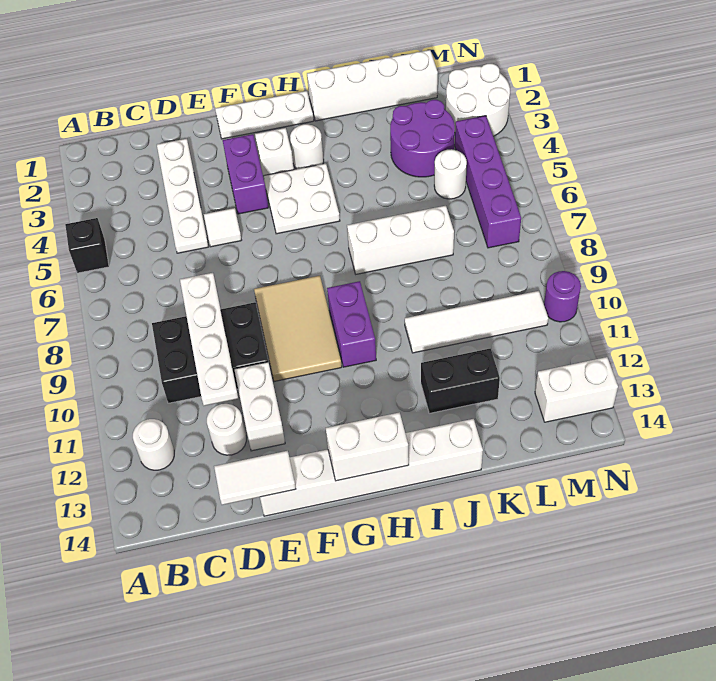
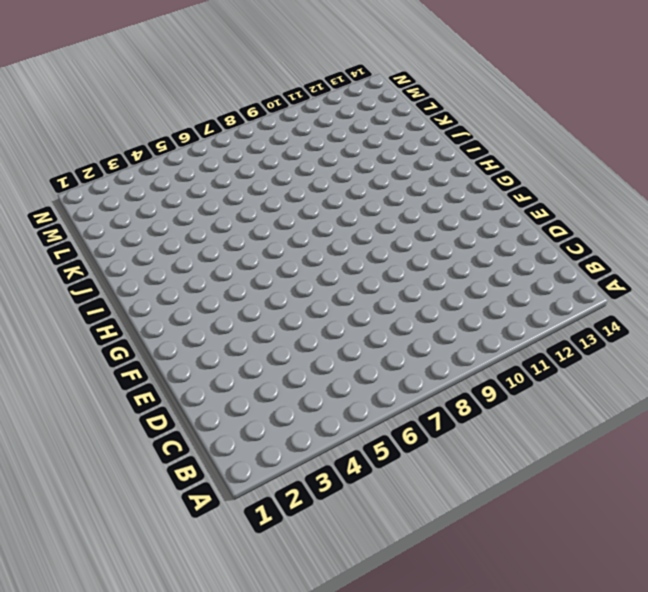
none -> black brick A5 level 1
none -> white round brick B12 level 1
none -> black brick C9:E10 level 1

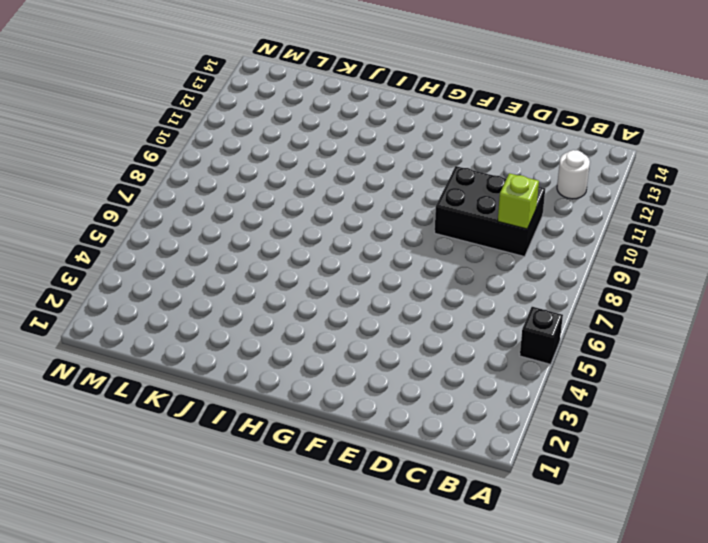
lime brick C9 level 2 -> none
none -> white plate D2:D5 level 1
none -> white round brick D12 level 1
none -> white tile E5 level 1

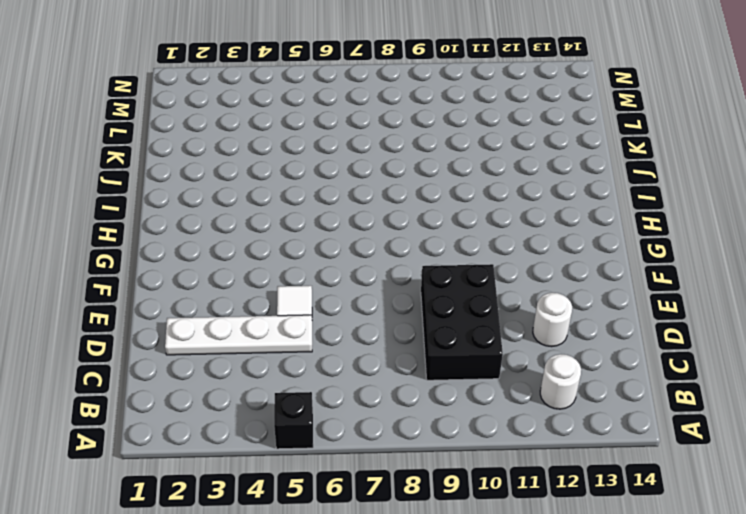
none -> white brick E11:E12 level 1
none -> white brick E14:J14 level 1
none -> white plate F1:H1 level 1

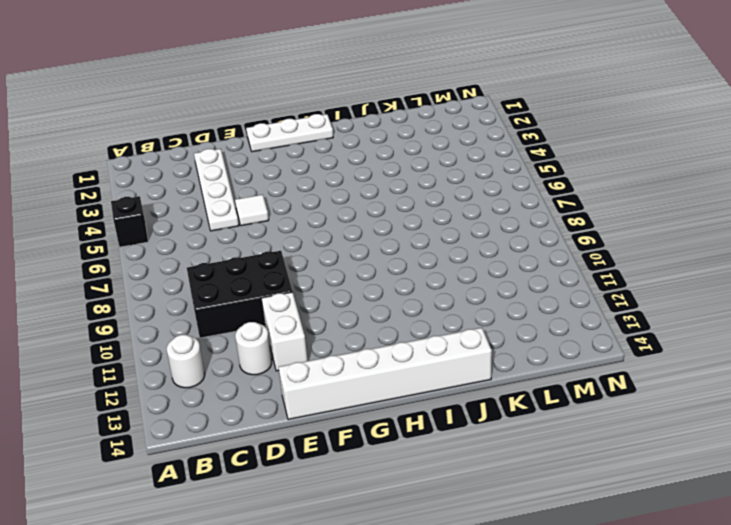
none -> purple brick F3:F4 level 1
none -> tan tile F8:G10 level 1
none -> white brick G3 level 1

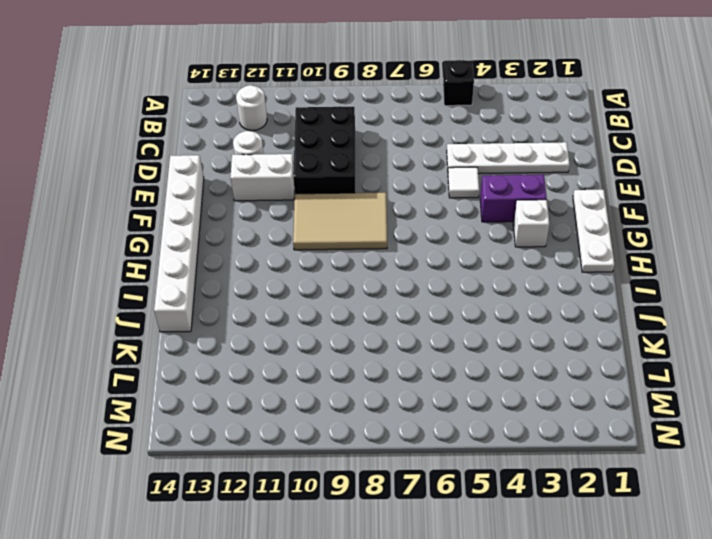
none -> white plate G4:H5 level 1
none -> white round brick H3 level 1
none -> purple brick H9:H10 level 1

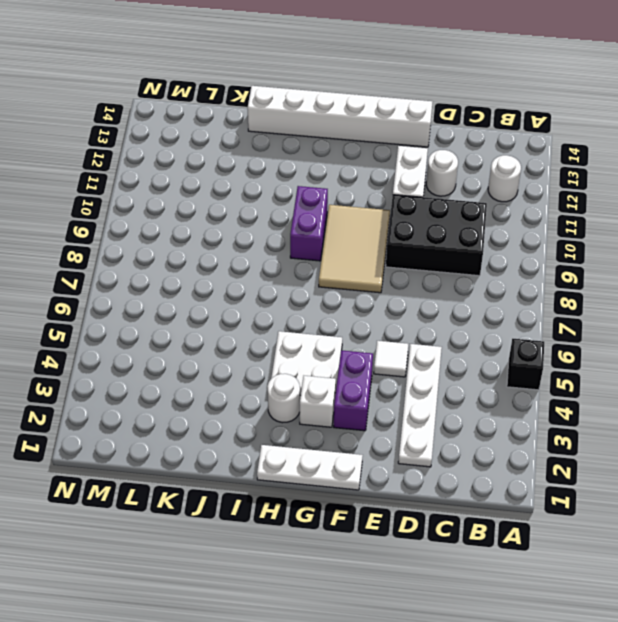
none -> white brick I1:L1 level 1
none -> white brick I7:K7 level 1
none -> white tile J10:M10 level 1

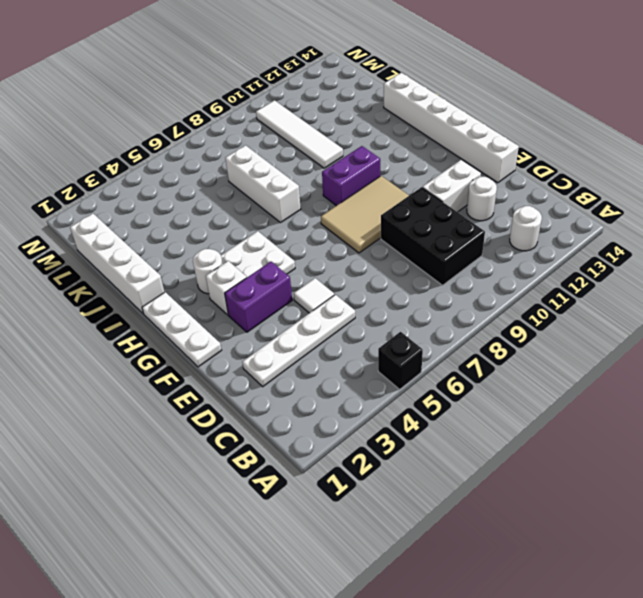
none -> black brick J12:K12 level 1
none -> purple round brick K3:L4 level 1
none -> white round brick L5 level 1

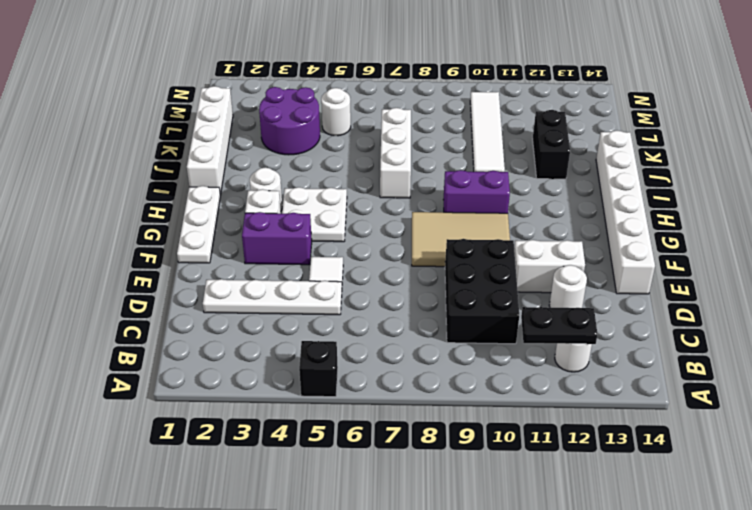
black plate B11:B12 level 2 -> none
none -> white round brick M2:N3 level 1
none -> purple brick M4:M7 level 1
none -> white brick M13:N13 level 1

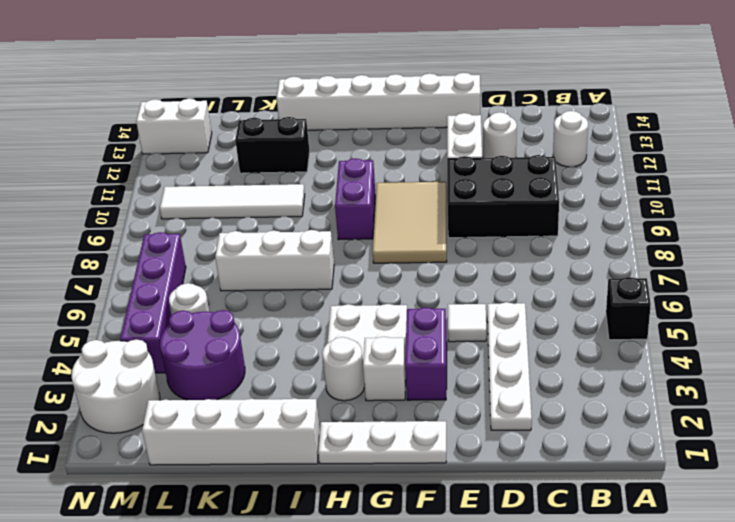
none -> purple round brick N10 level 1
none -> white plate D8:D11 level 2
none -> white tile D14:E14 level 2

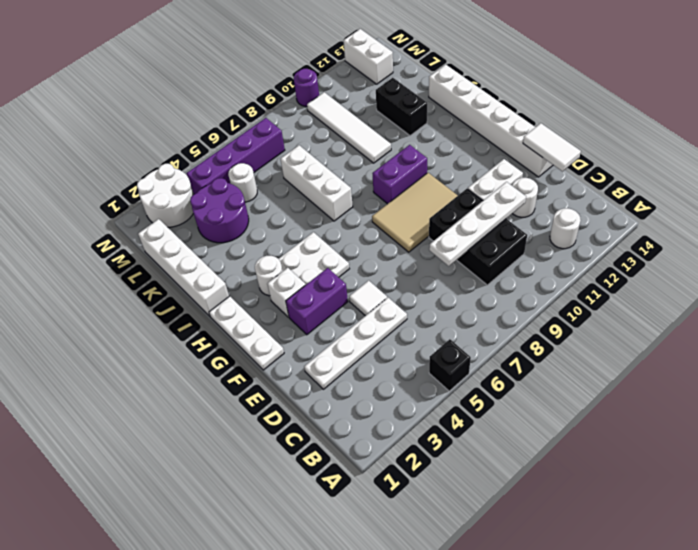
none -> white brick G14:H14 level 2

